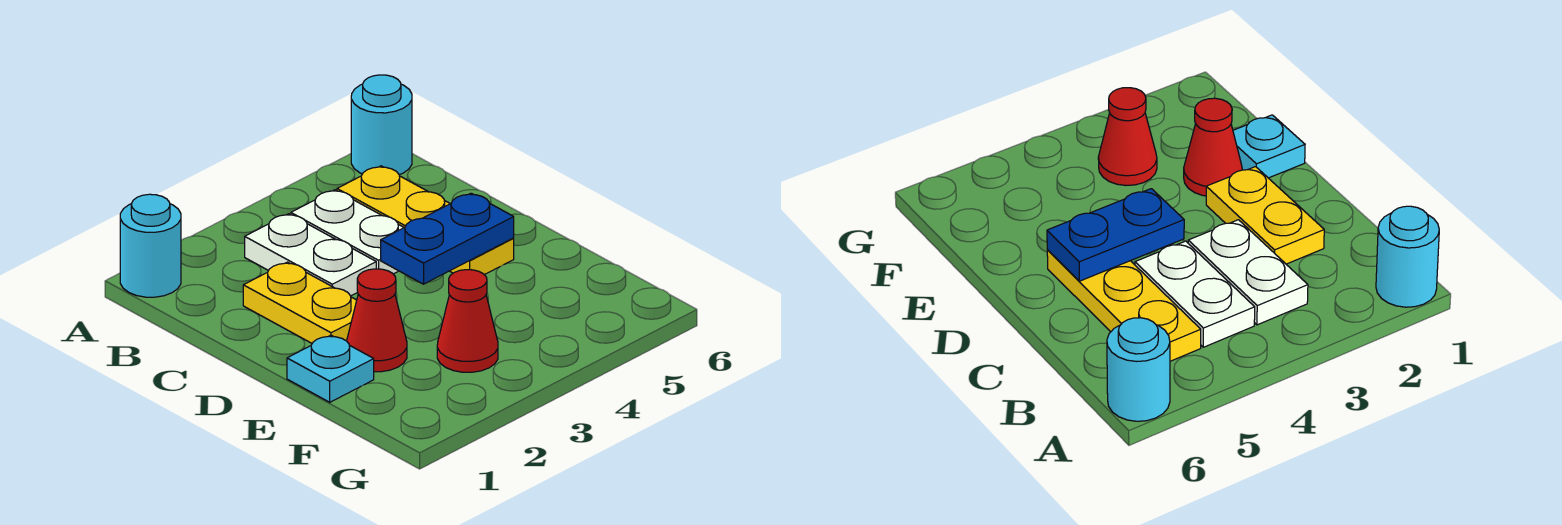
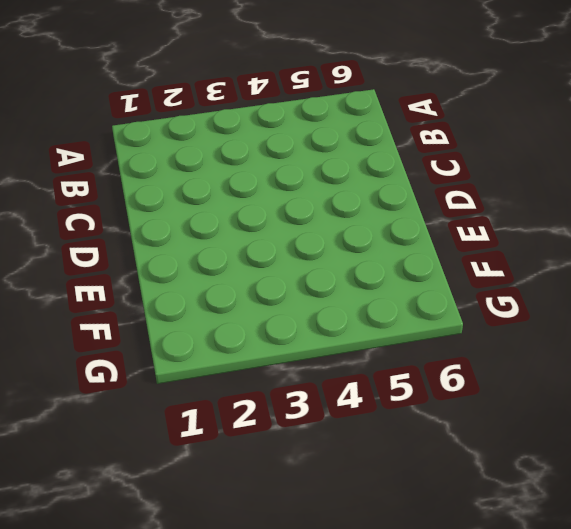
none -> cyan round brick A1 level 1
none -> cyan round brick A6 level 1

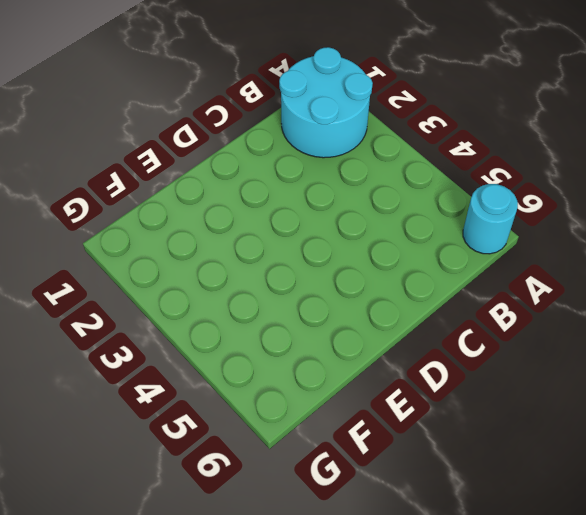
cyan round brick A1:B2 level 1 -> cyan round brick A1 level 1
none -> white plate B3:C3 level 1
none -> white plate B4:C4 level 1

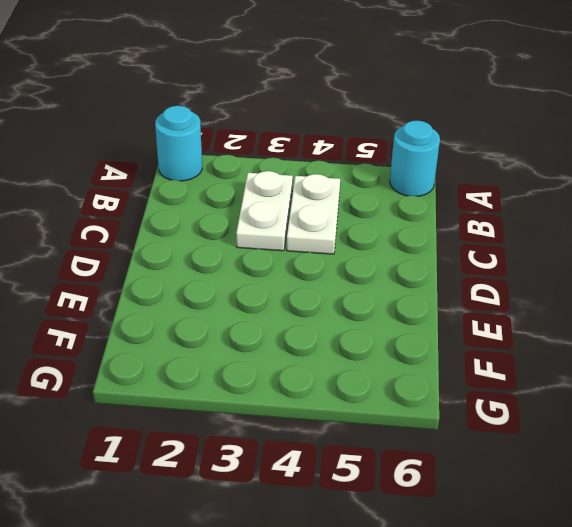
none -> yellow plate B5:D5 level 1
none -> yellow plate C2:D2 level 1

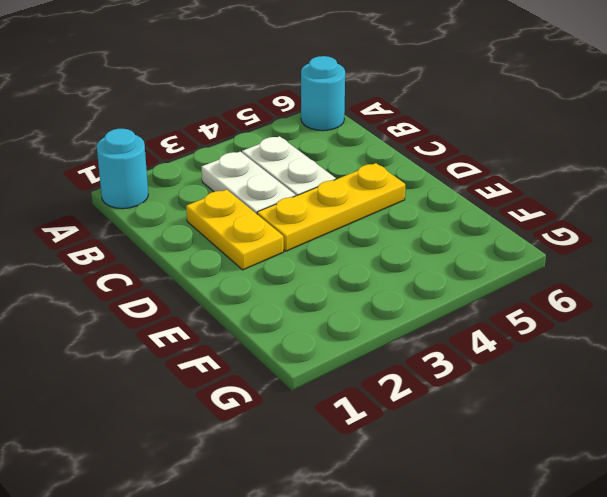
yellow plate D3:D5 level 1 -> yellow plate B5:D5 level 1
none -> cyan plate E1 level 1
none -> red cone E2 level 1

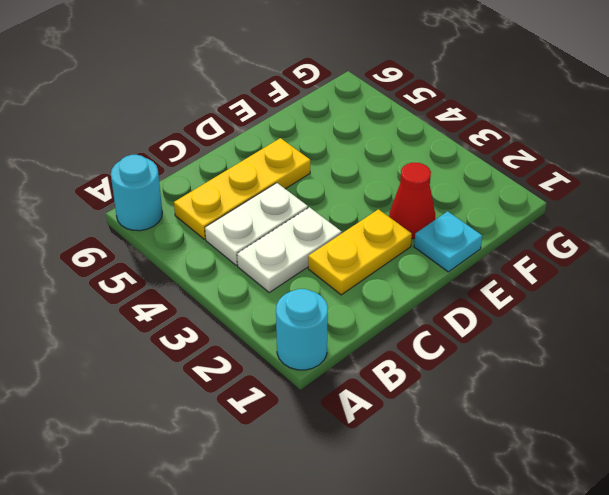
none -> red cone F3 level 1
none -> blue plate D4:D5 level 2

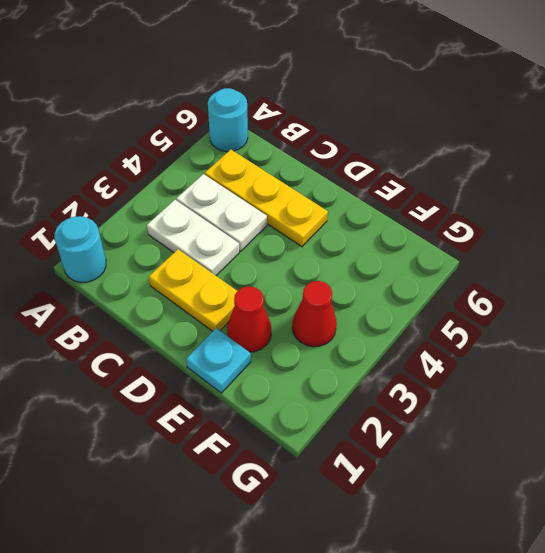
none -> blue plate D4:D5 level 2

